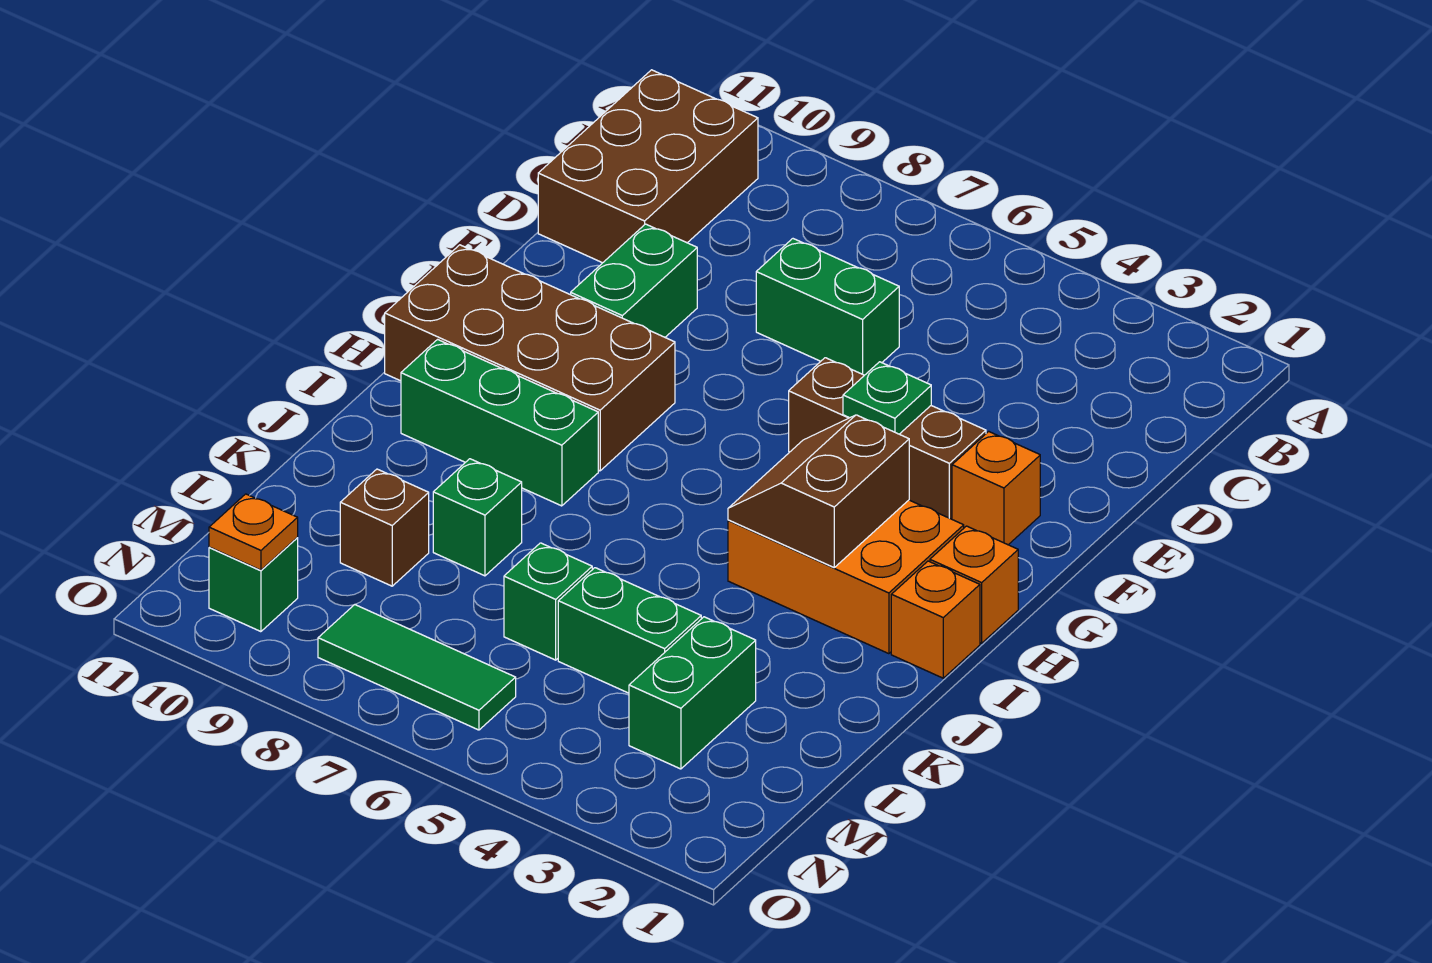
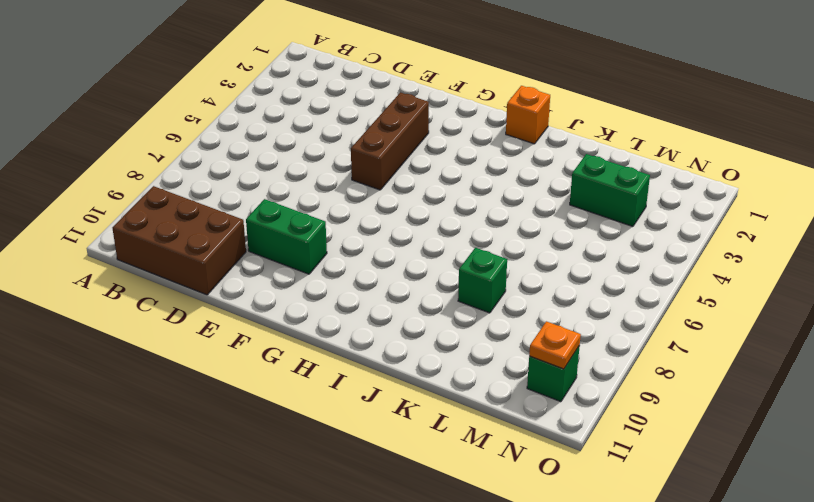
none -> green brick D6:D7 level 1
none -> orange brick F2 level 1
none -> brown brick G8:H11 level 1

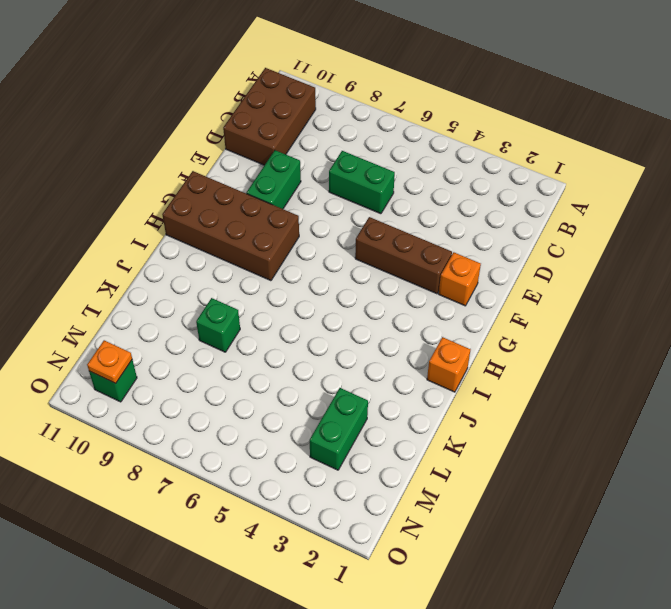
none -> orange brick H1 level 1
none -> orange brick H2:I4 level 1
none -> green brick I8:I10 level 1

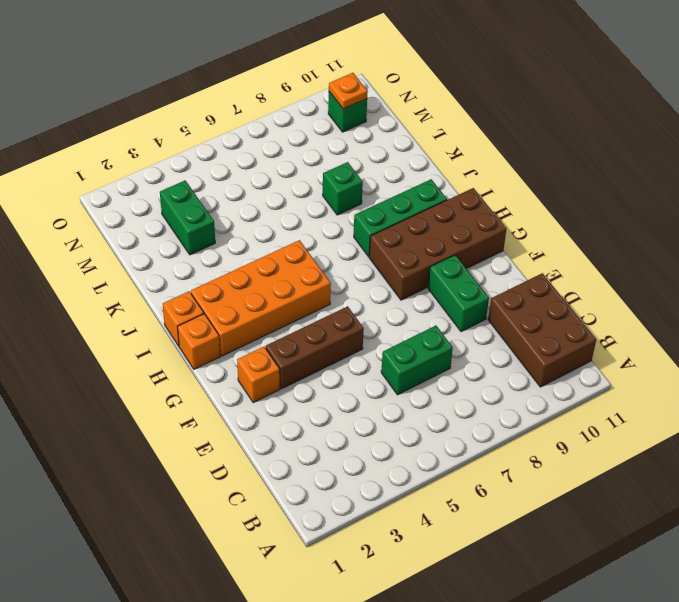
orange brick H2:I5 level 1 -> orange brick H2:I4 level 1
none -> green brick L4:L5 level 1
none -> green brick L6 level 1
none -> brown brick L9 level 1

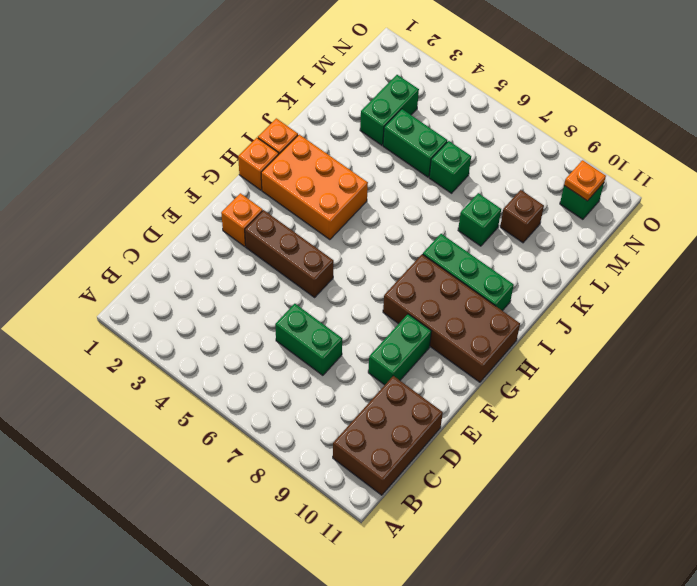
none -> green tile N6:N8 level 1
none -> green plate F4 level 2
none -> brown slope H3:I4 level 2 top 3

